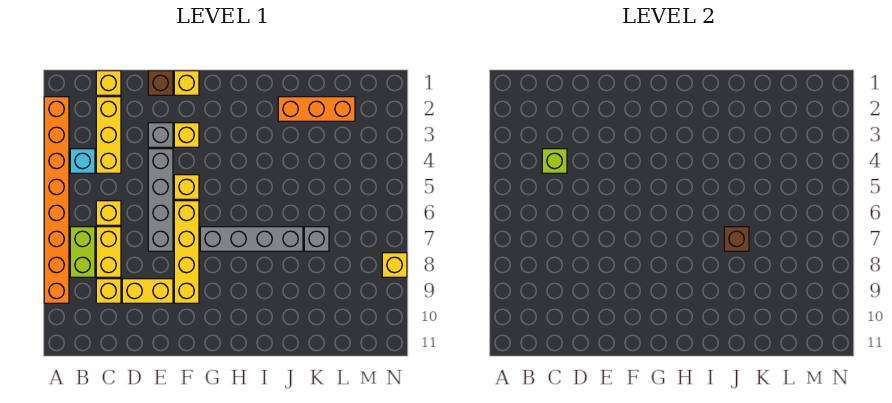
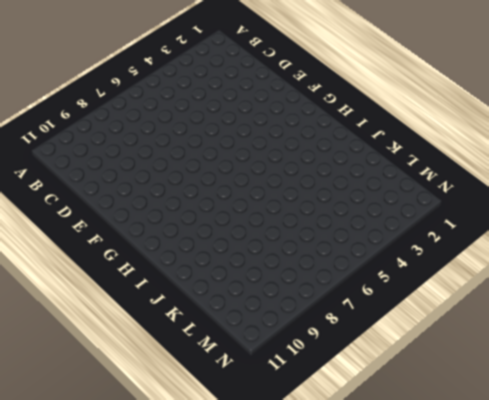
none -> orange brick A2:A9 level 1
none -> cyan brick B4 level 1
none -> lime brick B7:B8 level 1

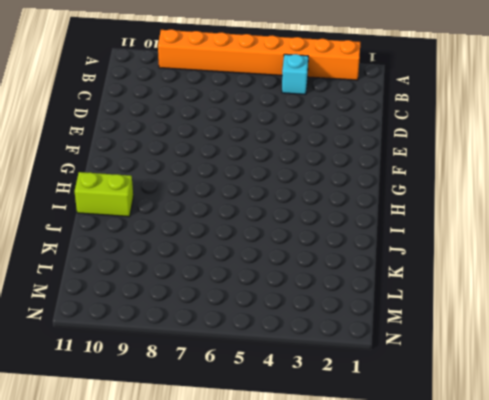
lime brick I10:I11 level 1 -> lime brick B7:B8 level 1
none -> yellow brick C1 level 1
none -> yellow brick C2:C4 level 1
none -> yellow brick C6 level 1

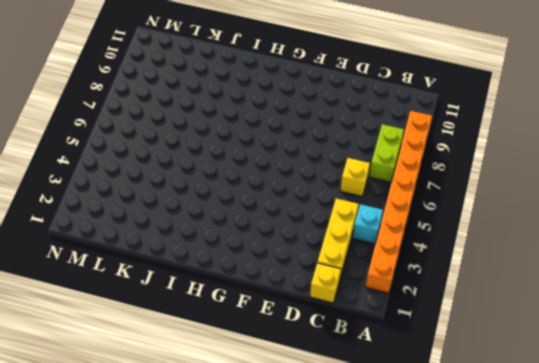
none -> yellow brick C7:C8 level 1
none -> yellow brick C9 level 1
none -> yellow brick D9:E9 level 1

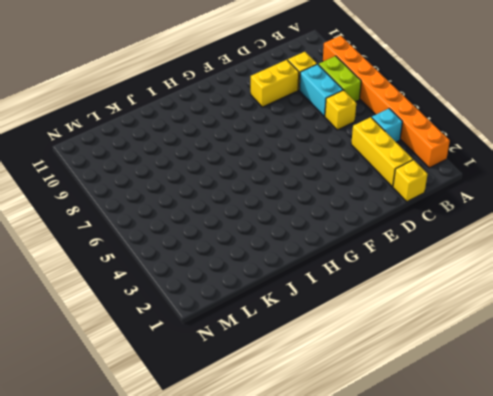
cyan brick C7:C8 level 1 -> yellow brick C7:C8 level 1
none -> brown brick E1 level 1
none -> grey brick E3 level 1
none -> grey brick E4:E7 level 1

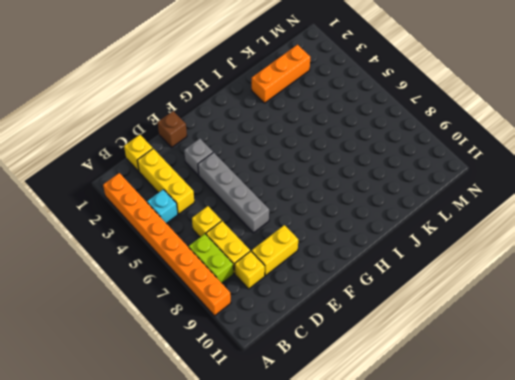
none -> yellow brick F1 level 1
none -> yellow brick F3 level 1
none -> yellow brick F5 level 1

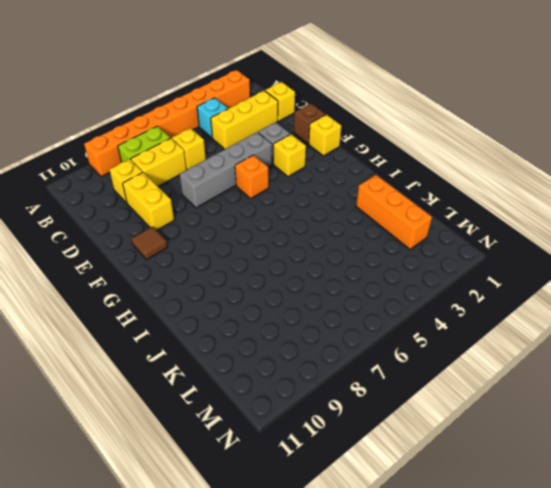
orange brick F5 level 1 -> yellow brick F5 level 1
brown tile F10 level 1 -> none
none -> yellow brick F6:F9 level 1
none -> grey brick G7:J7 level 1
none -> grey brick K7 level 1

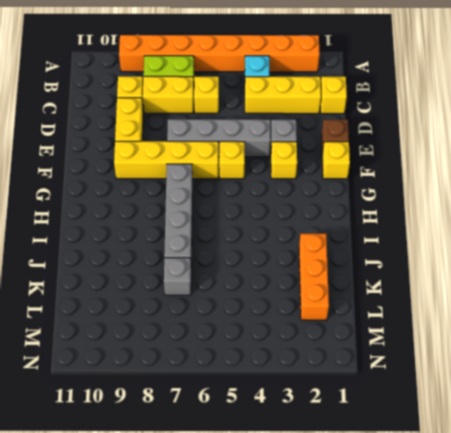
none -> yellow brick N8 level 1
none -> lime brick C4 level 2
none -> brown brick J7 level 2

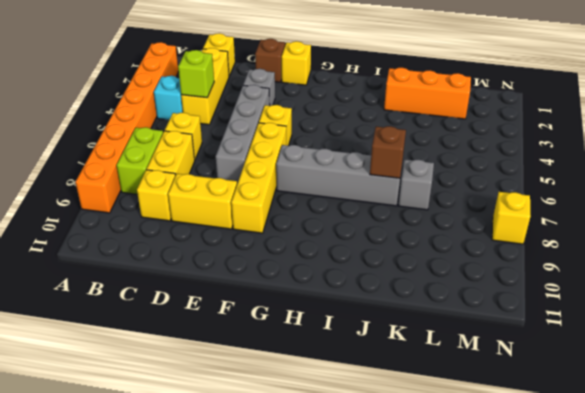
none -> yellow brick F3 level 1

